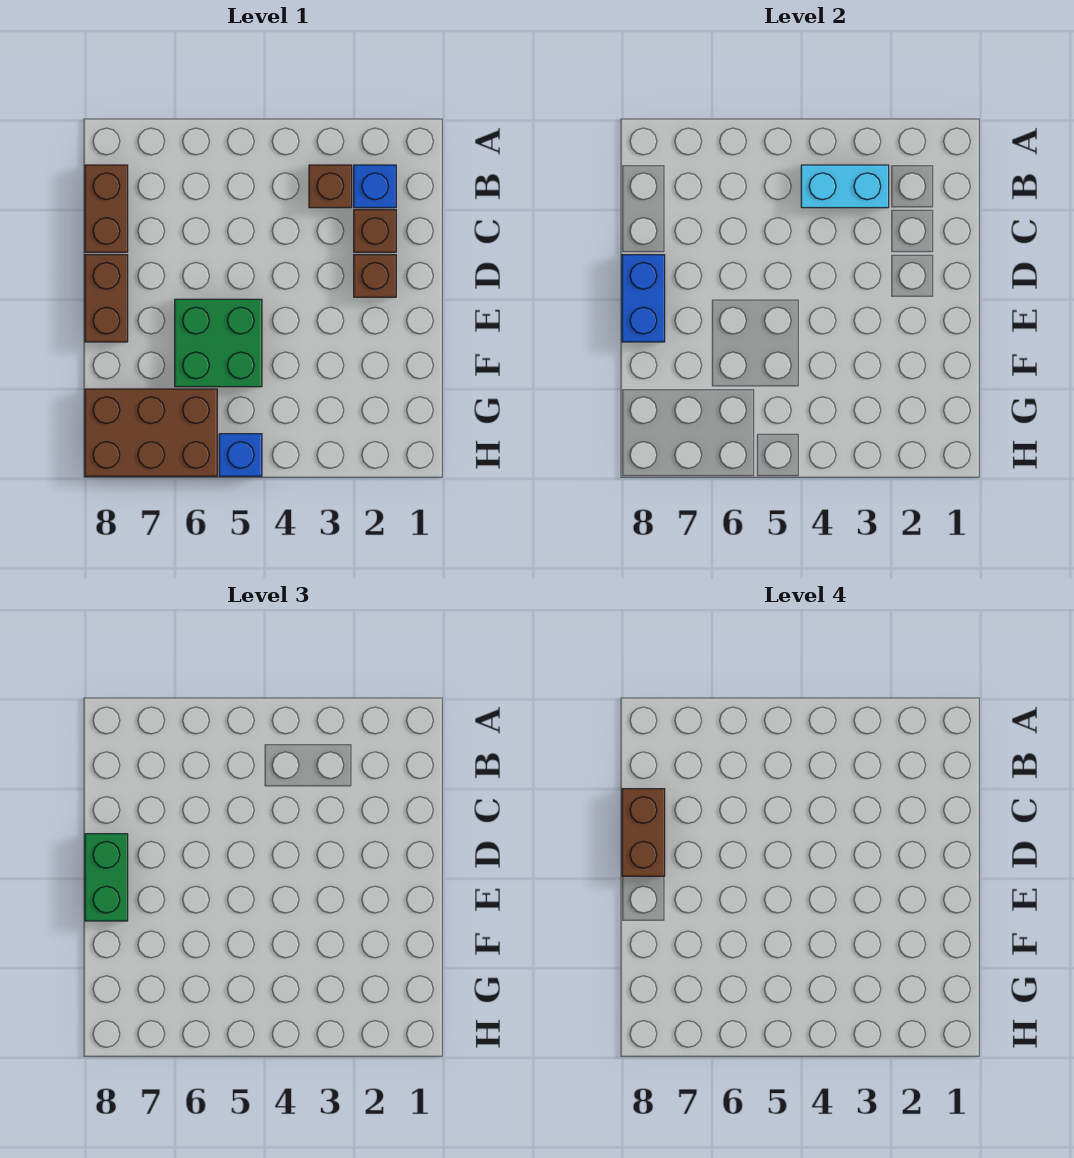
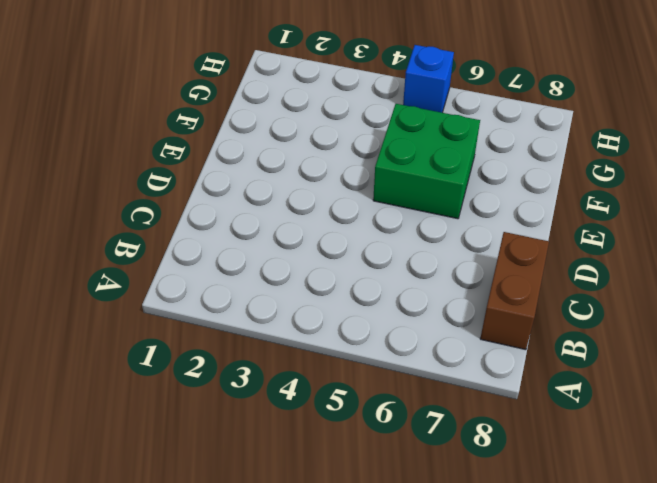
none -> blue brick B2 level 1
none -> brown brick B3 level 1
none -> brown brick C2 level 1

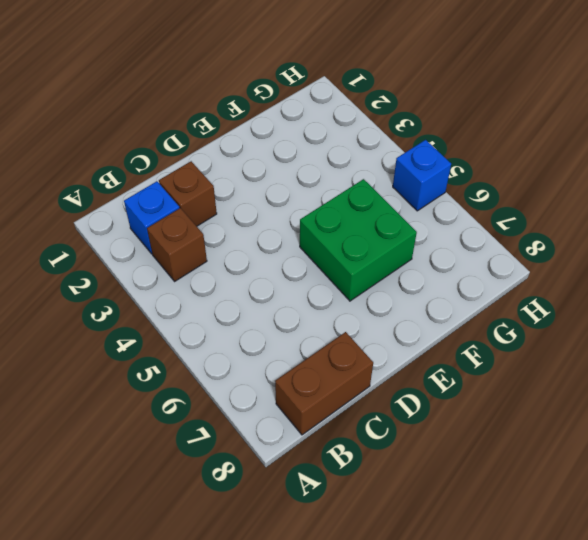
none -> brown brick D2 level 1
none -> brown brick D8:E8 level 1
none -> brown brick G6:H8 level 1

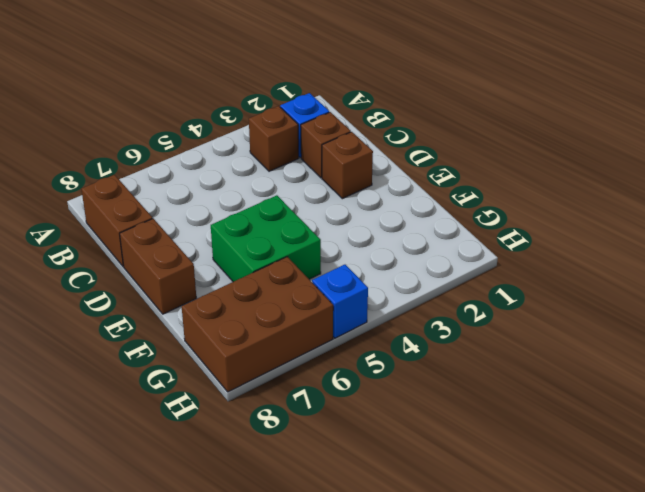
none -> cyan brick B3:B4 level 2
none -> blue brick D8:E8 level 2
none -> green brick D8:E8 level 3

